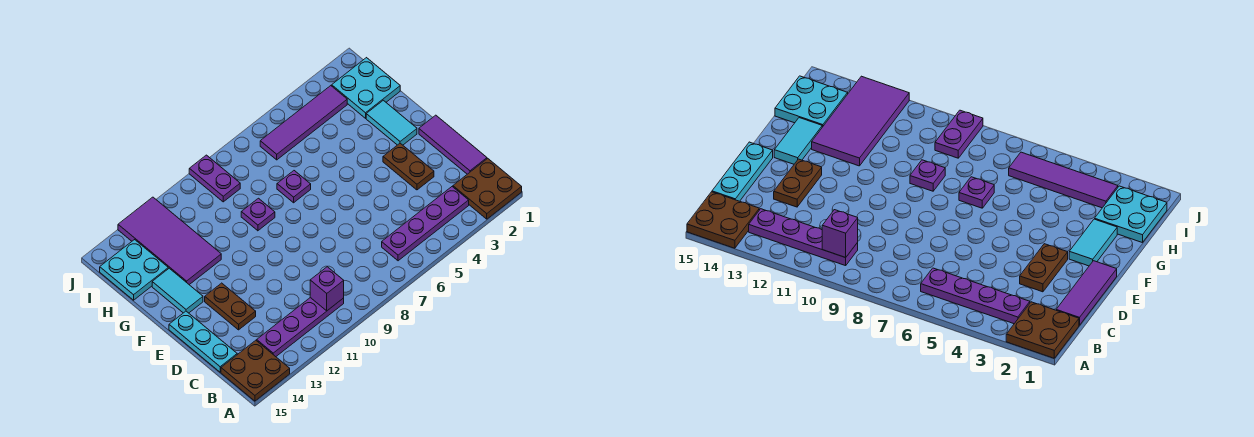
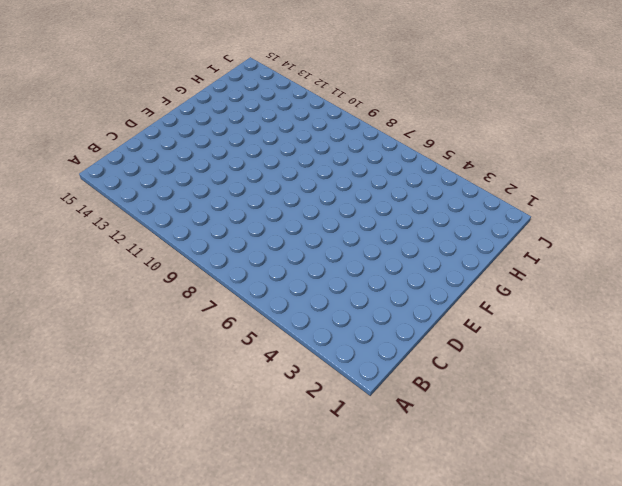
none -> brown plate A1:B2 level 1
none -> brown plate A14:B15 level 1
none -> purple plate B3:B6 level 1

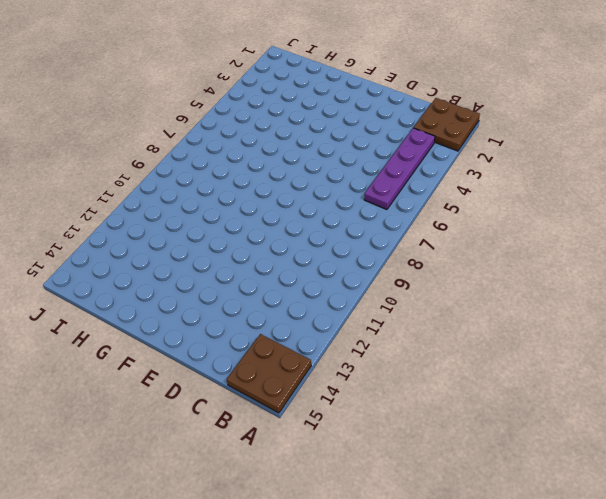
none -> purple plate B10:B13 level 1
none -> purple tile C1:E1 level 1
none -> cyan plate C15:E15 level 1

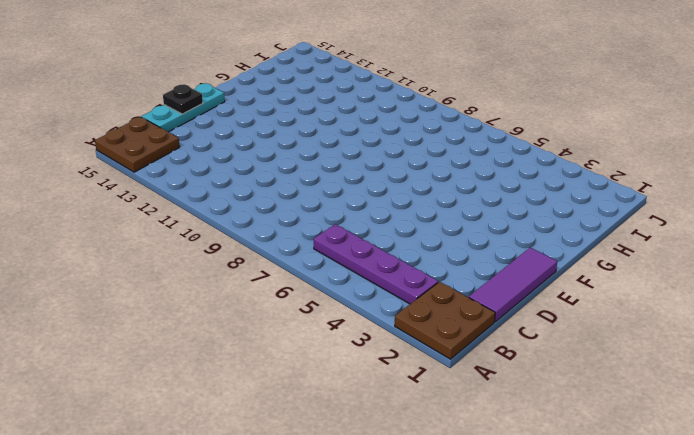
black plate D15 level 2 -> none
none -> purple plate B10:B13 level 1
none -> brown plate D3:E3 level 1
none -> brown plate D13:E13 level 1

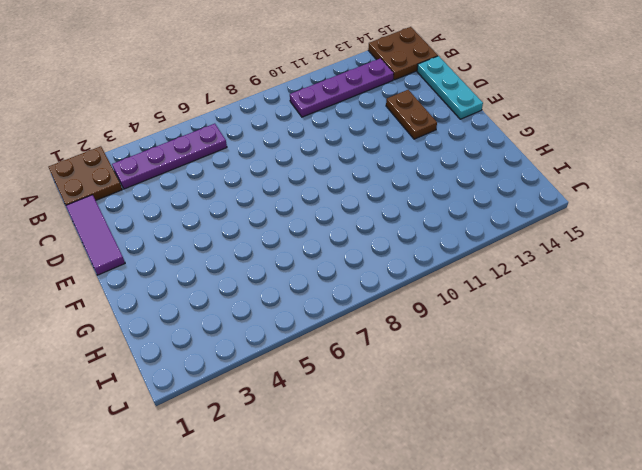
none -> brown plate D3:E3 level 1
none -> cyan tile F2:G2 level 1
none -> cyan tile F14:G14 level 1

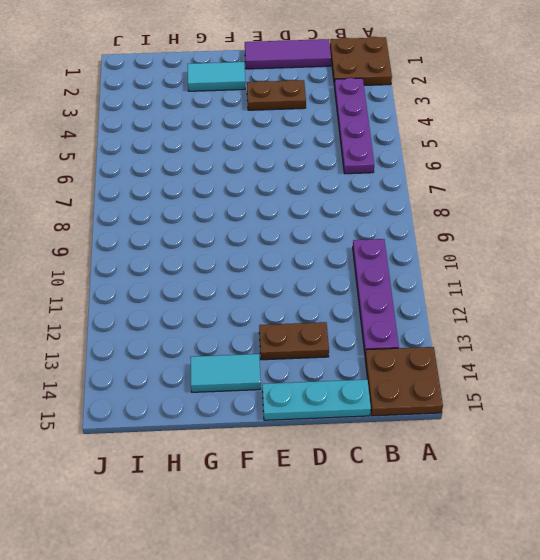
none -> purple plate G7 level 1
none -> purple plate G9 level 1
none -> purple tile G12:J13 level 1

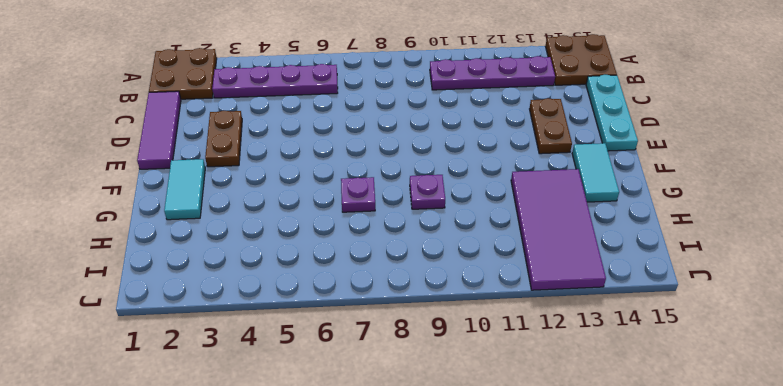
none -> cyan plate H1:I2 level 1
none -> cyan plate H14:I15 level 1
none -> purple tile I3:I6 level 1

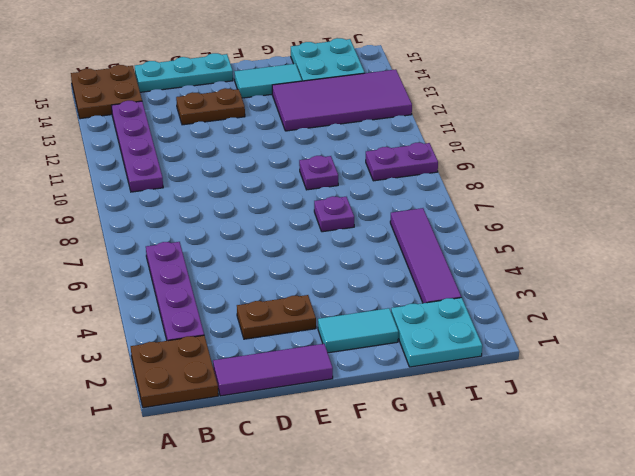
none -> purple brick B10 level 2

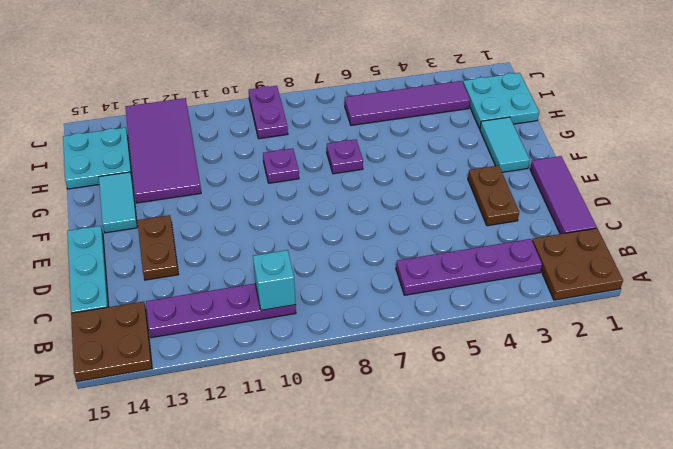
cyan brick B10 level 2 -> purple brick B10 level 2

